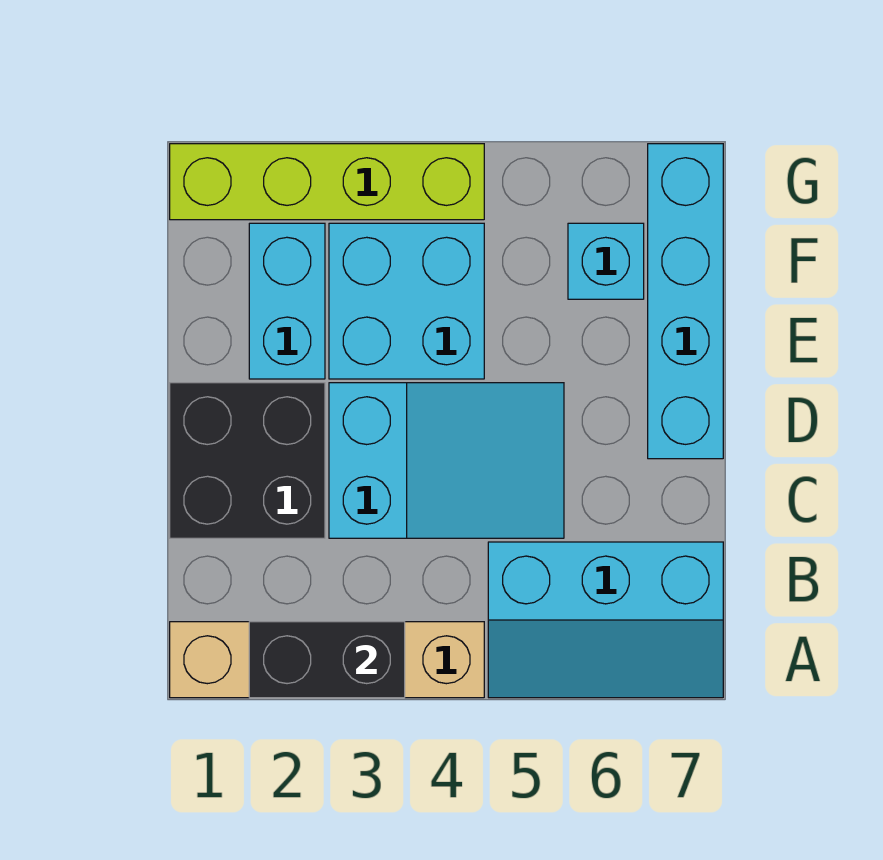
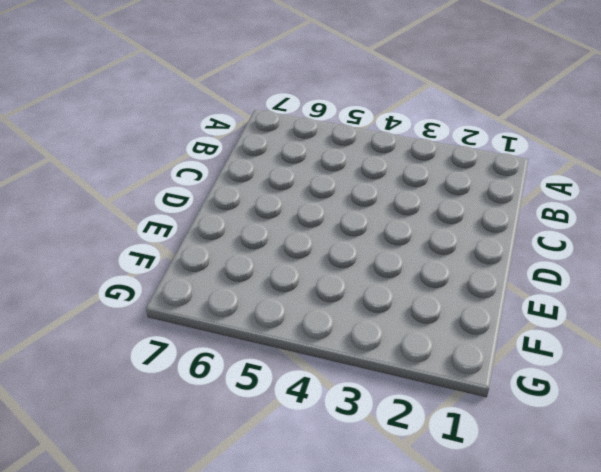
none -> tan brick A1:A4 level 1
none -> cyan slope A5:B7 level 1 top B

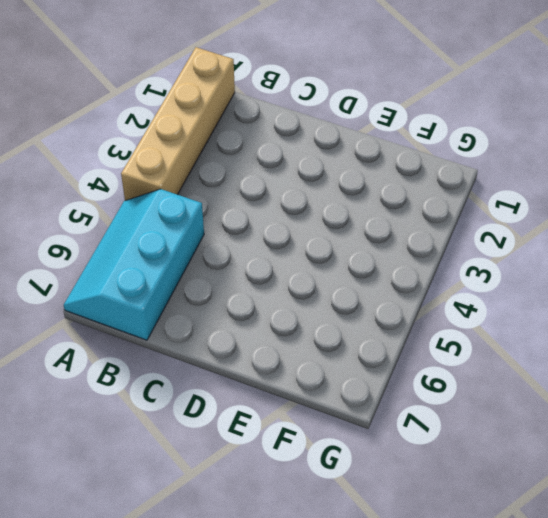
none -> black brick C1:D2 level 1
none -> cyan slope C3:D5 level 1 top 3

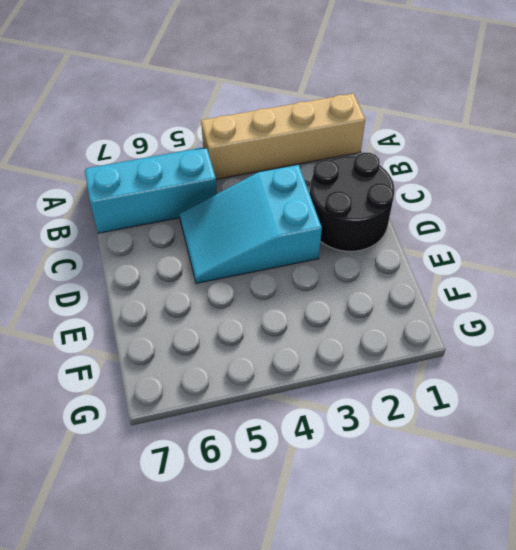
black round brick C1:D2 level 1 -> black brick C1:D2 level 1
none -> cyan brick D7:G7 level 1
none -> cyan brick E2:F2 level 1

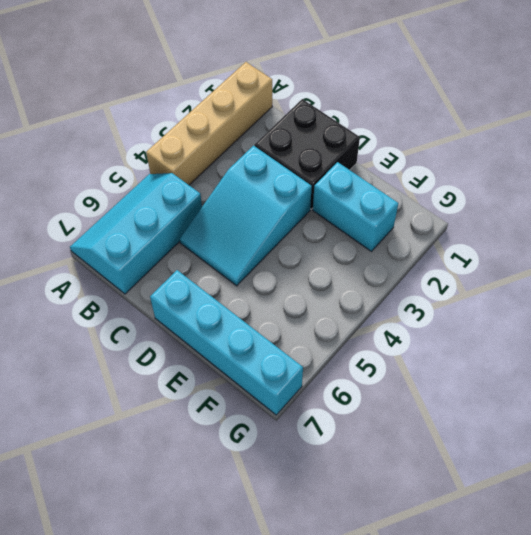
none -> cyan brick E3:F4 level 1
none -> cyan brick F6 level 1

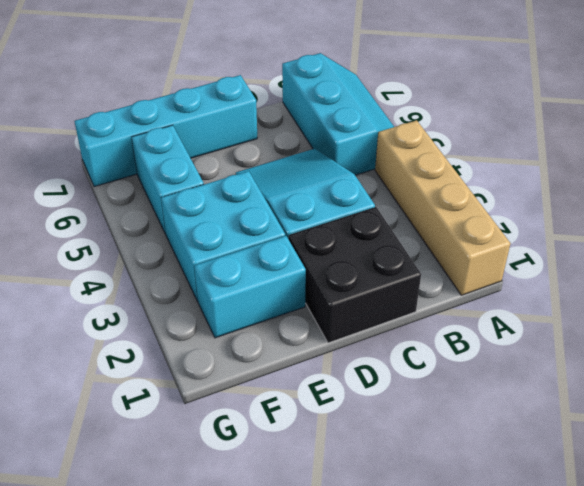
cyan brick F5:F6 level 1 -> cyan brick F6 level 1
none -> lime brick G1:G4 level 1
none -> black brick A2:A3 level 2

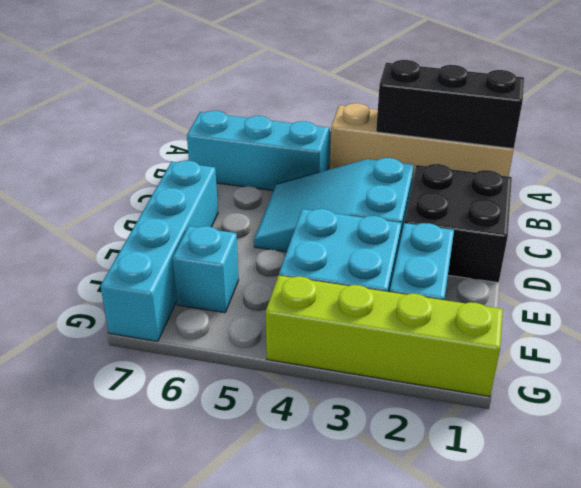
black brick A1:A3 level 2 -> black brick A2:A3 level 2

